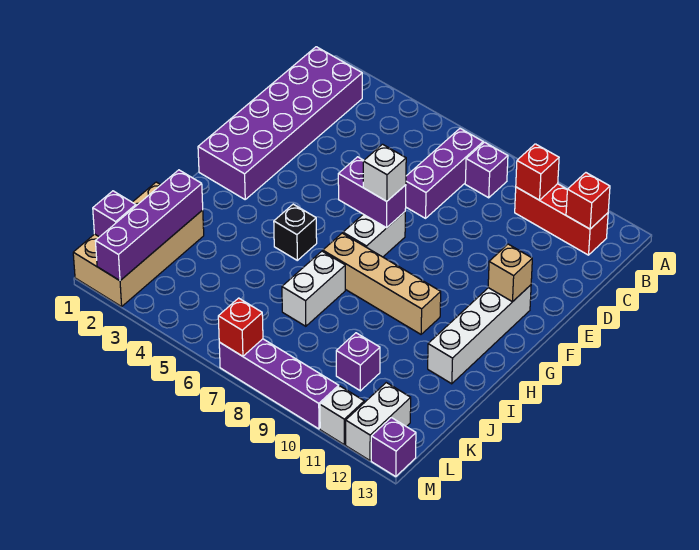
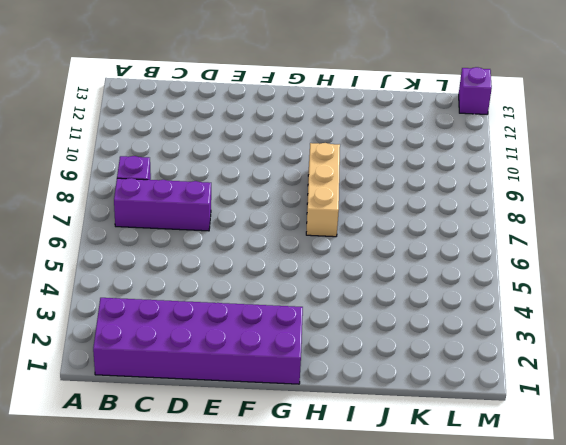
tan brick H7:H9 level 1 -> tan brick H7:H10 level 1
none -> red brick B10:B12 level 1
none -> white brick F7:G7 level 1
none -> white brick F12:I12 level 1

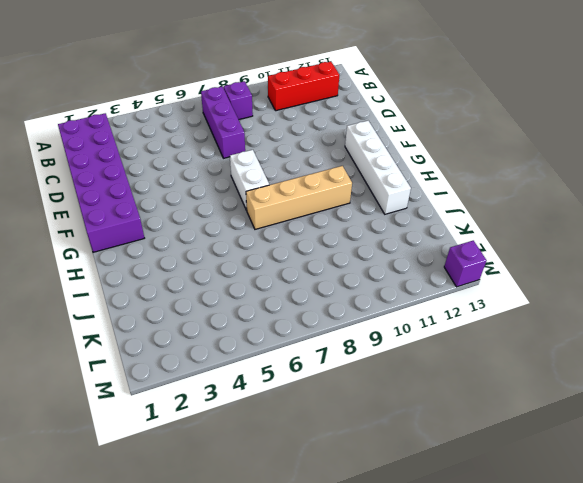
none -> black brick H5 level 1
none -> white brick I7:J7 level 1
none -> tan brick J1:M2 level 1

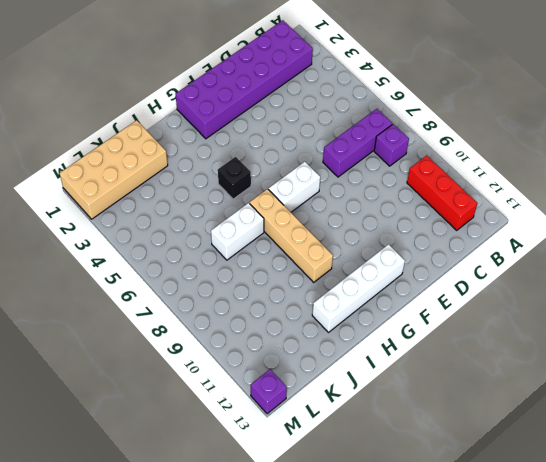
none -> purple brick K10 level 1
none -> white brick L12:M12 level 1
none -> purple brick M7:M10 level 1

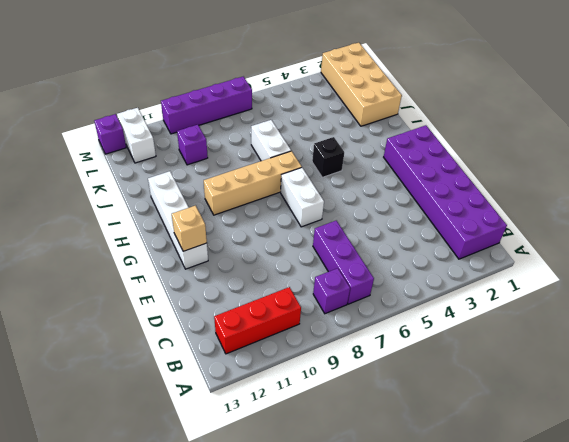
none -> white brick M11 level 1
none -> red brick B10 level 2
none -> red brick B12 level 2

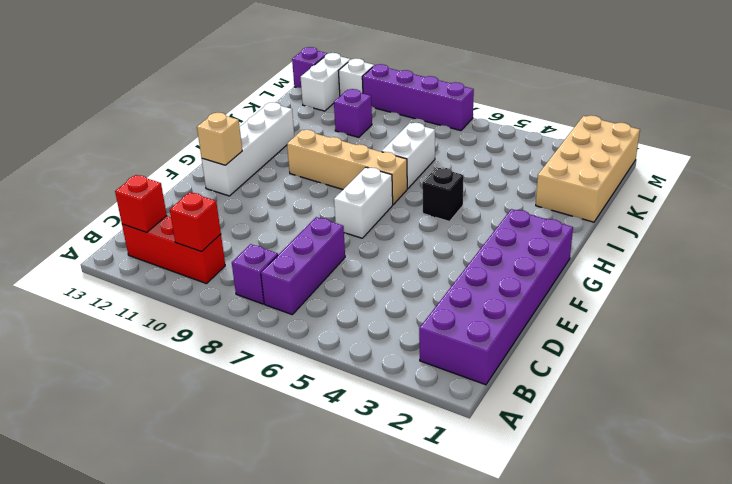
none -> purple brick F6:F7 level 2
none -> purple brick J2:M2 level 2
none -> purple brick L1 level 2

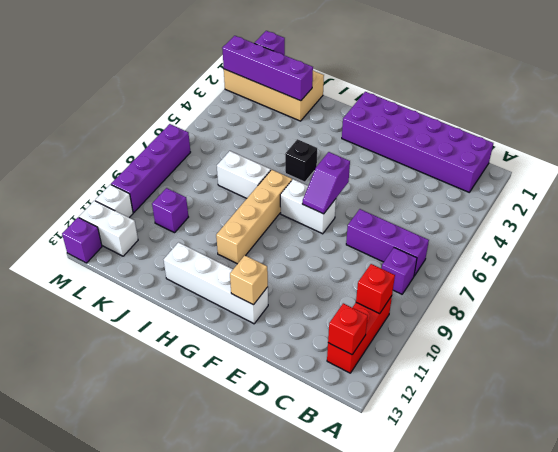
purple slope F6:F7 level 2 top 6 -> purple brick F6:F7 level 2
none -> red brick M7 level 2
none -> white brick F7 level 3

